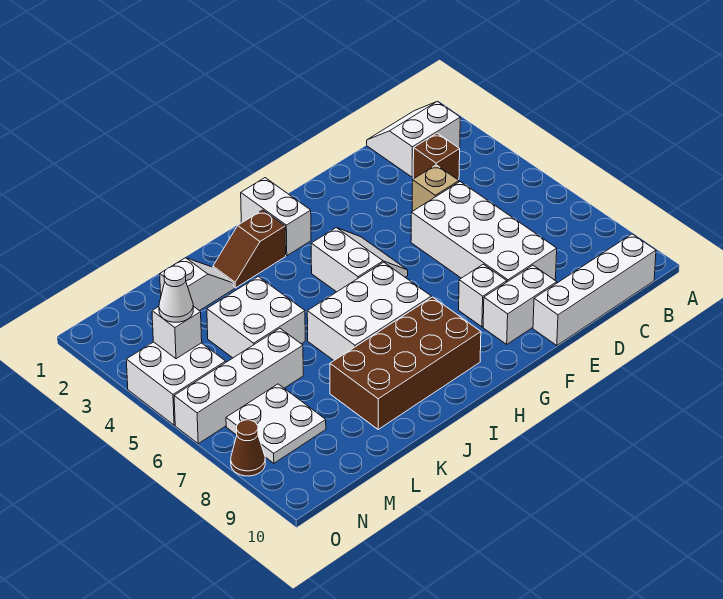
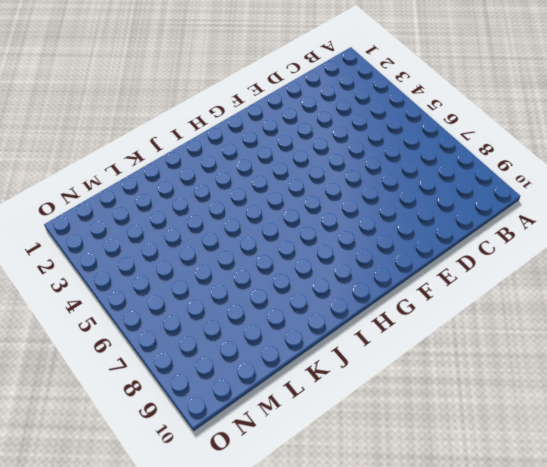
none -> white slope B1:C2 level 1 top 2
none -> white brick B10:E10 level 1
none -> brown brick C3 level 1

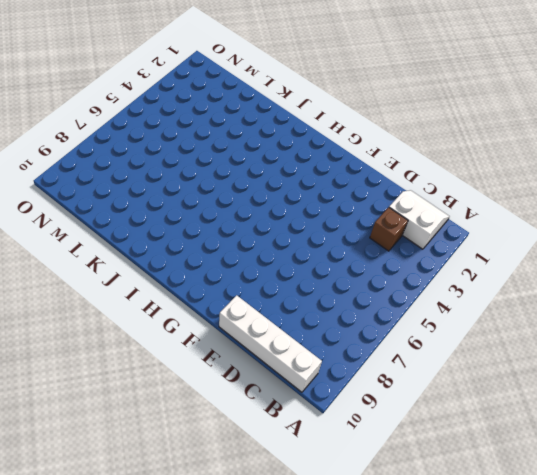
none -> tan brick D4 level 1
none -> white brick D5:E8 level 1
none -> white brick E9:F9 level 1

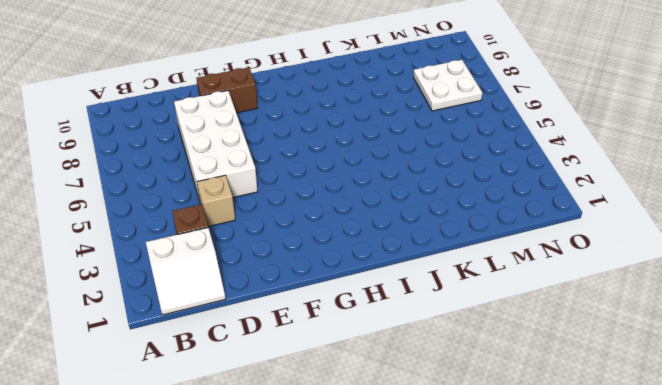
brown brick E9:F9 level 1 -> white brick E9:F9 level 1
none -> white brick B10:E10 level 1
none -> white brick F8 level 1
none -> white slope G4:H5 level 1 top H

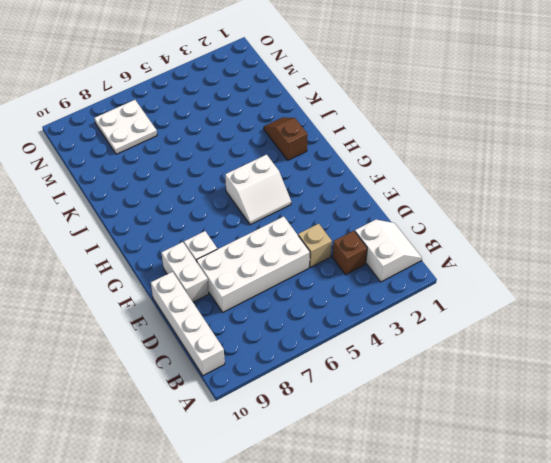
none -> white brick H1:H2 level 1
none -> white brick H6:J7 level 1
none -> brown brick H8:K9 level 1

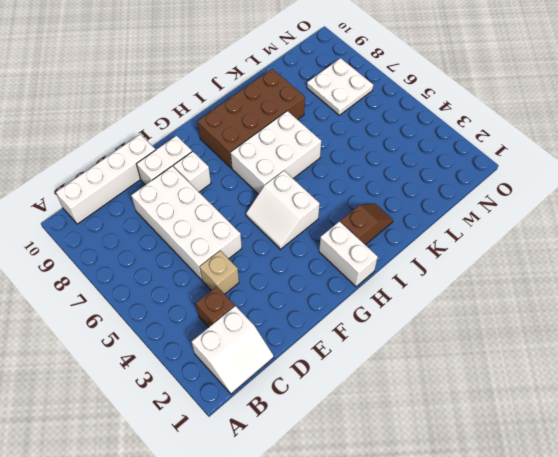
none -> white slope K2:L2 level 1 top L
none -> white brick K4:L5 level 1
none -> white brick L6:O6 level 1

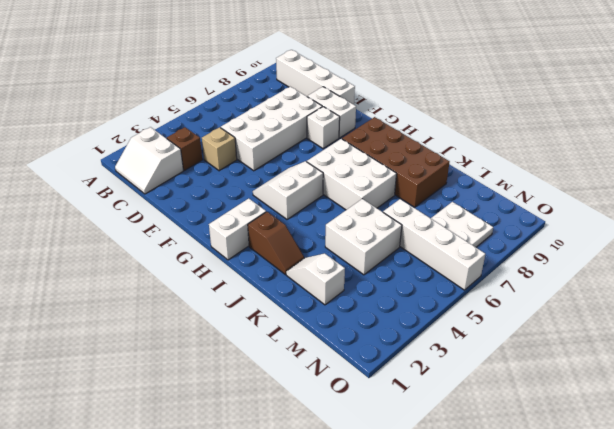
none -> white brick N4:O5 level 1
none -> brown cone O8 level 1
none -> white brick N4 level 2

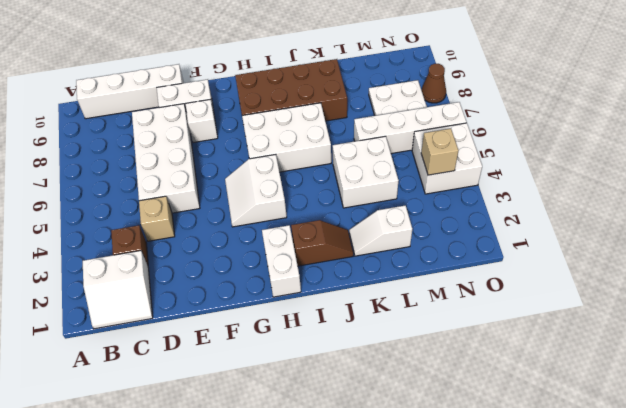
tan brick N4 level 2 -> white brick N4 level 2
none -> white cone N4 level 3

